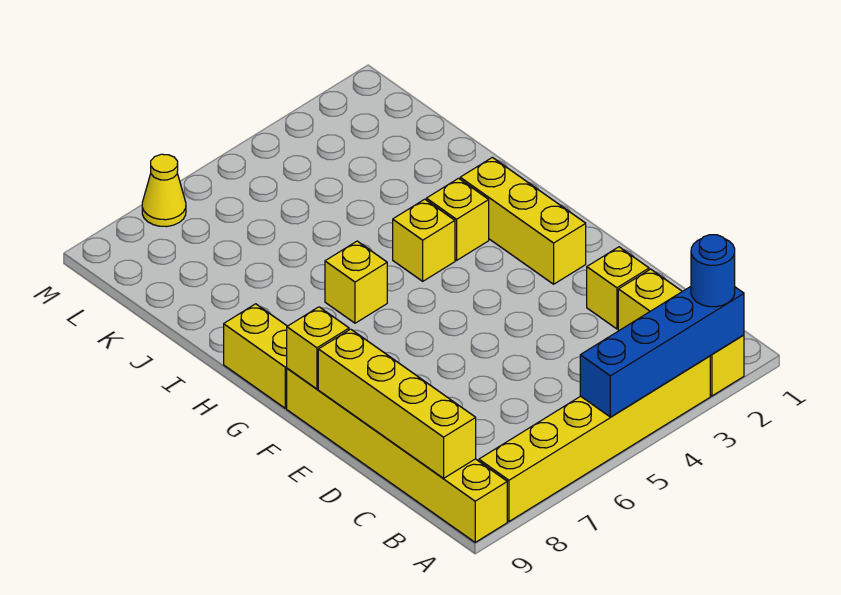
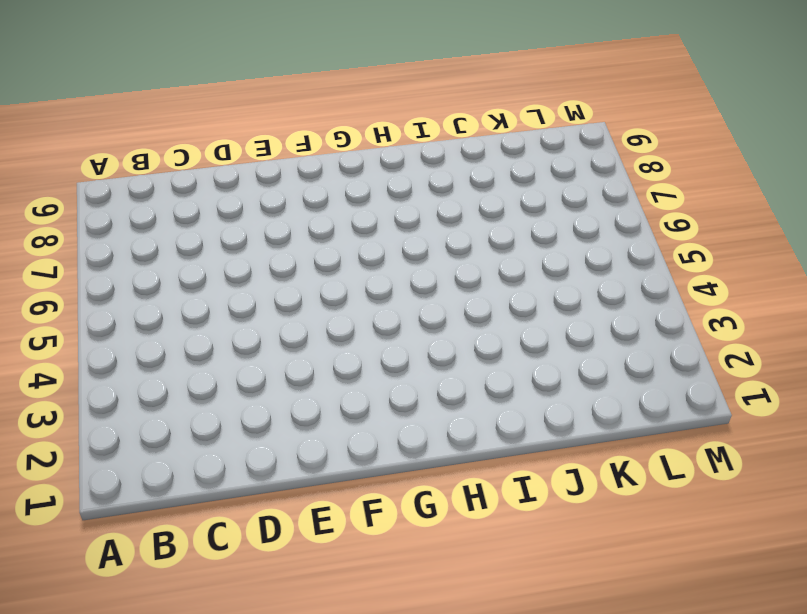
none -> yellow brick A2:C2 level 1
none -> yellow brick A3:A8 level 1
none -> yellow brick A9:F9 level 1

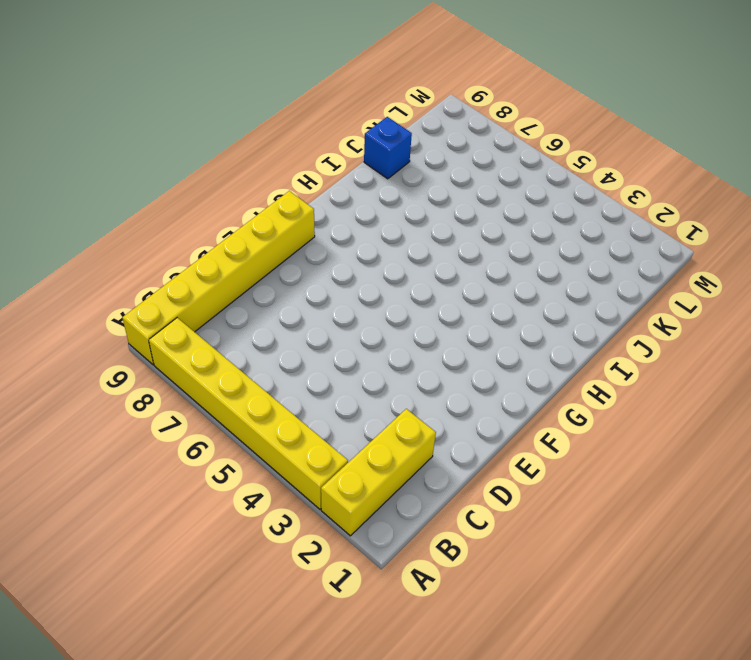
blue brick J9 level 1 -> none
none -> yellow brick D2 level 1
none -> yellow brick F2:H2 level 1
none -> yellow brick G9:H9 level 1

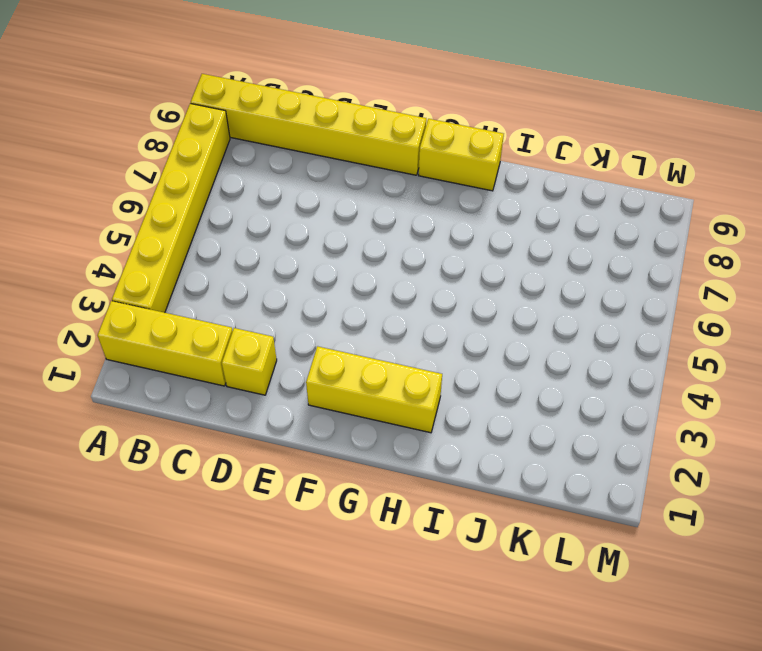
none -> yellow brick H3 level 1
none -> yellow brick H4 level 1
none -> yellow brick H6 level 1

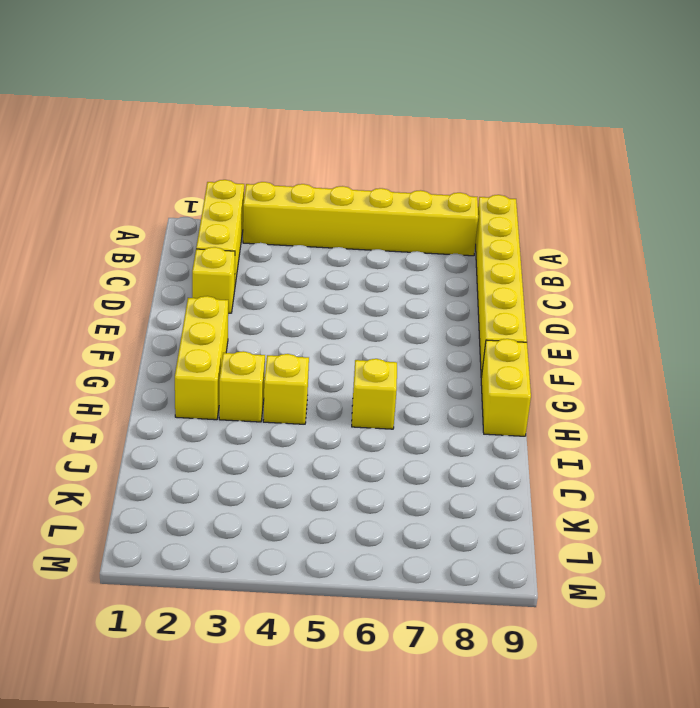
none -> yellow cone M7 level 1
none -> blue brick A2:A5 level 2
none -> yellow brick B9:E9 level 2

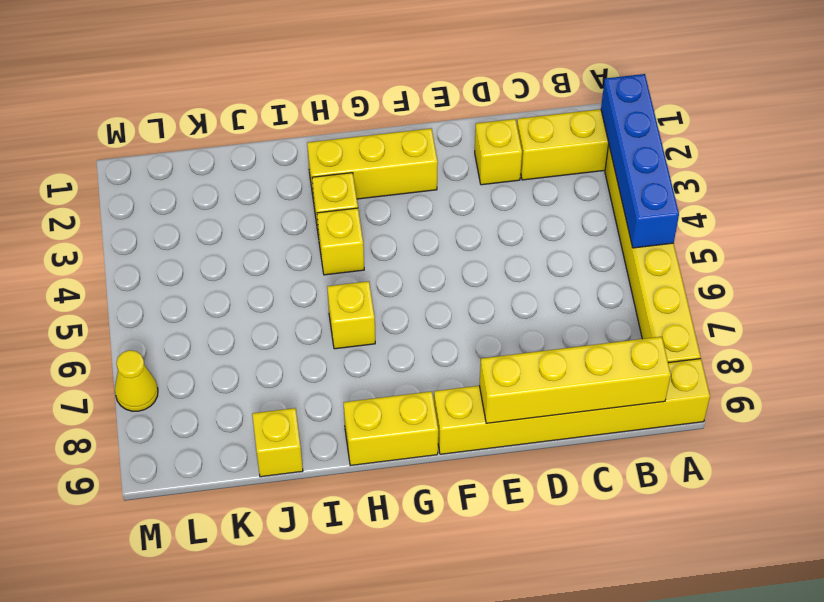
yellow brick J9 level 1 -> yellow brick F9 level 2
none -> blue round brick A2 level 3

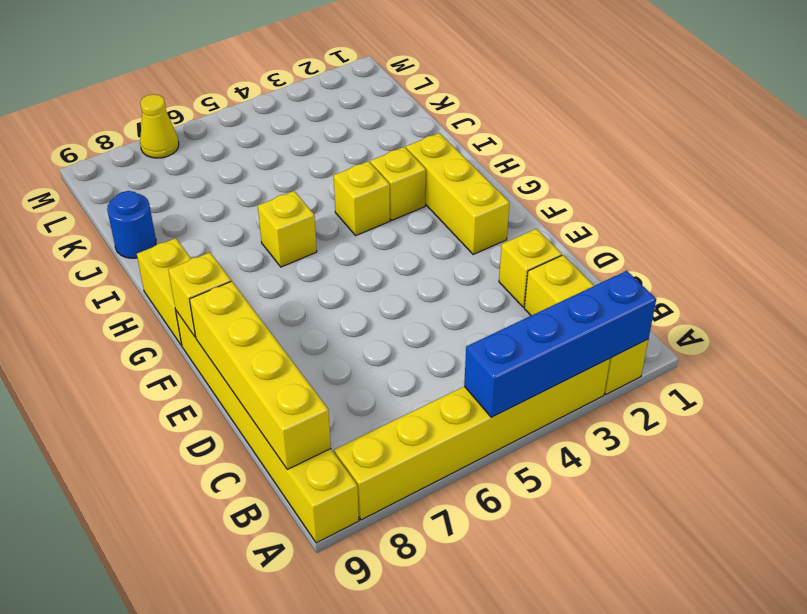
blue round brick J9 level 1 -> blue round brick A2 level 3

